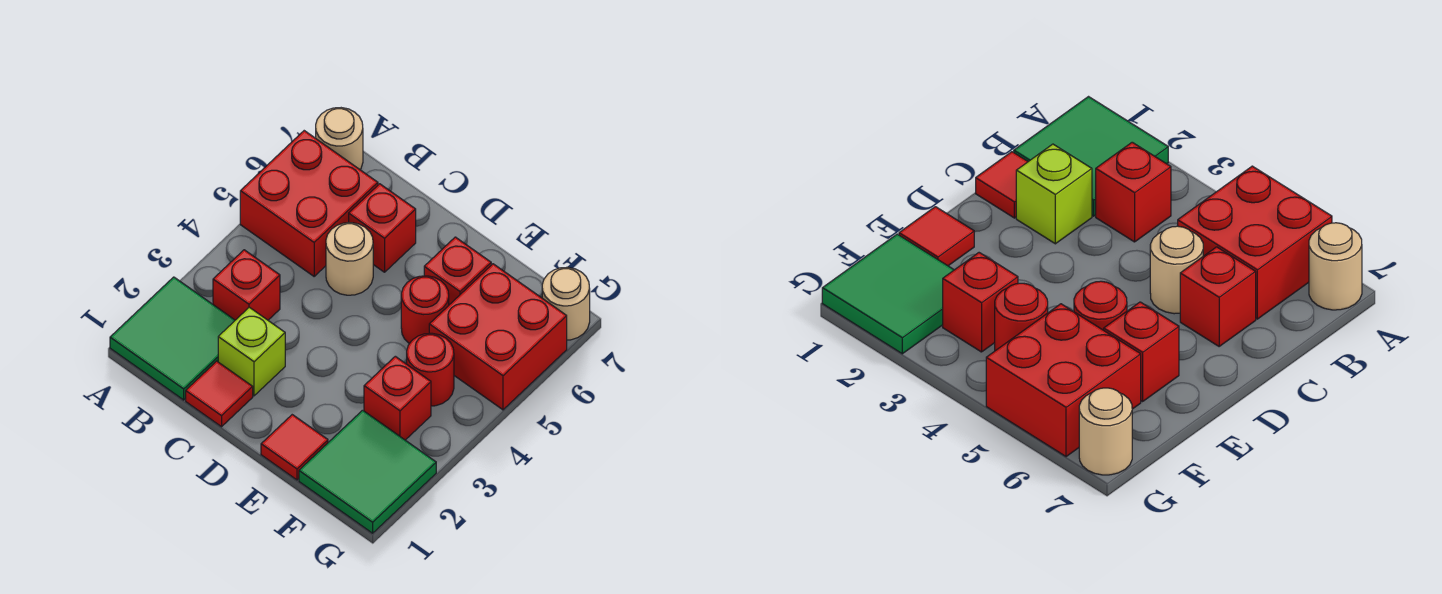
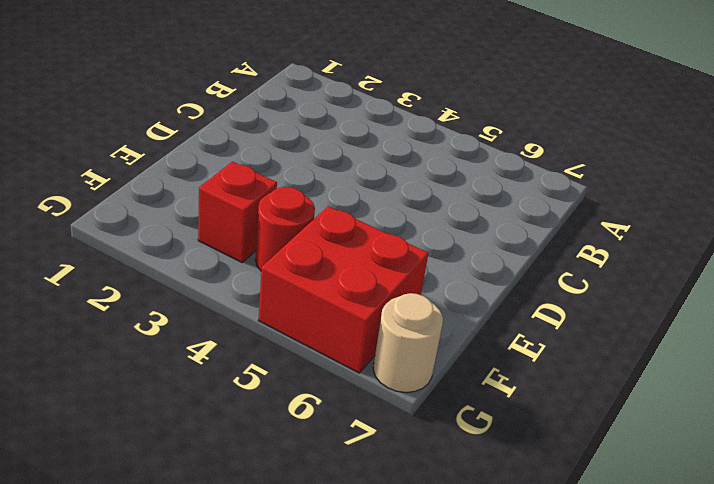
none -> green tile A1:B2 level 1
none -> red brick A5:B6 level 1
none -> tan round brick A7 level 1

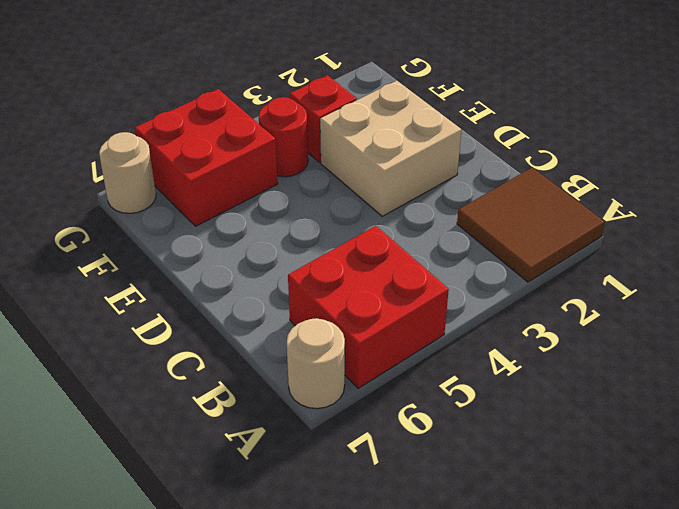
brown tile A1:B2 level 1 -> green tile A1:B2 level 1
tan brick D2:E3 level 1 -> none
none -> red brick B3 level 1
none -> red tile C1 level 1
none -> lime brick C2 level 1

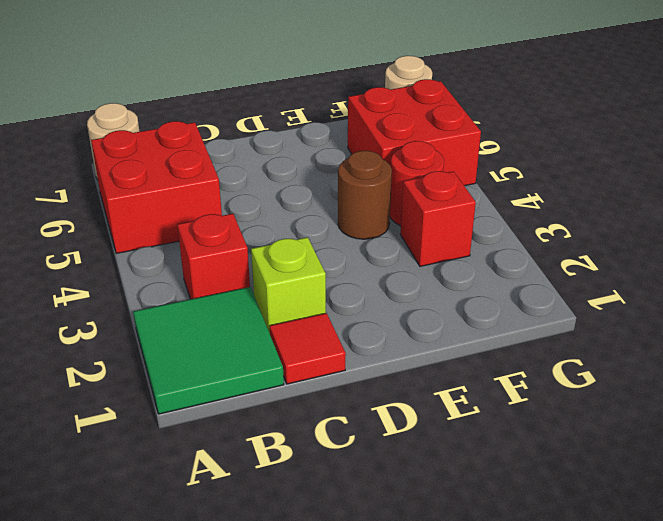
brown round brick E4 level 1 -> none
none -> tan round brick C5 level 1
none -> red brick C6 level 1
none -> red tile E1 level 1

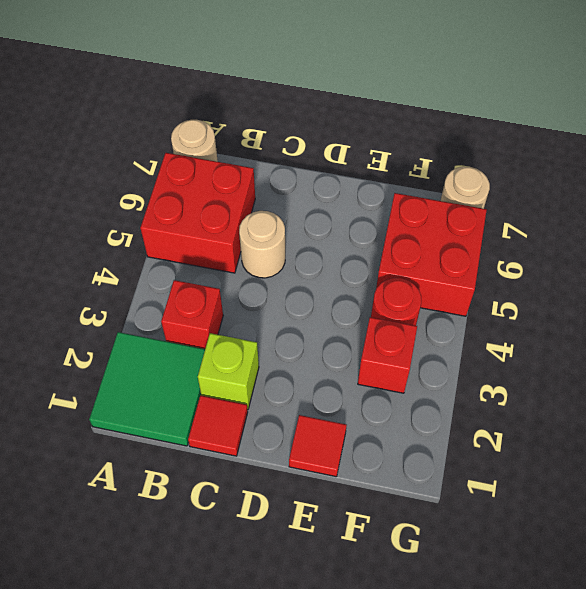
none -> red brick C6 level 1
none -> red round brick E5 level 1
none -> red brick E6 level 1

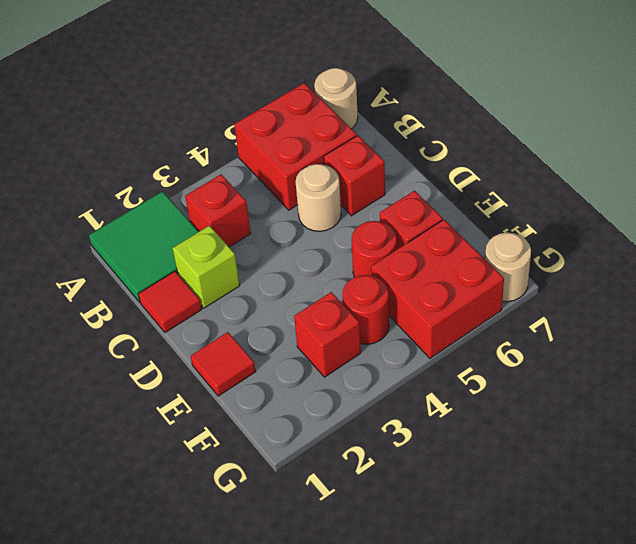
none -> green tile F1:G2 level 1

